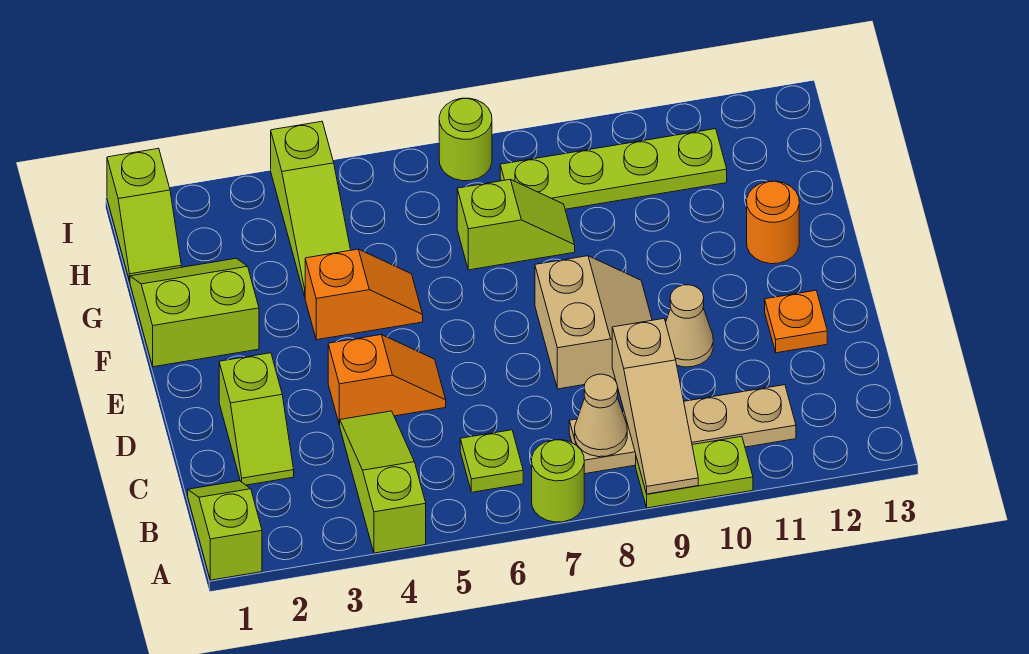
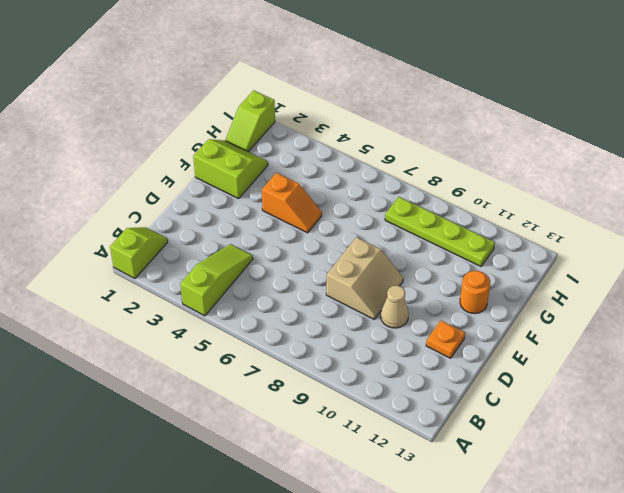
none -> lime round brick A7 level 1
none -> lime plate A9:A10 level 1
none -> lime plate B6 level 1

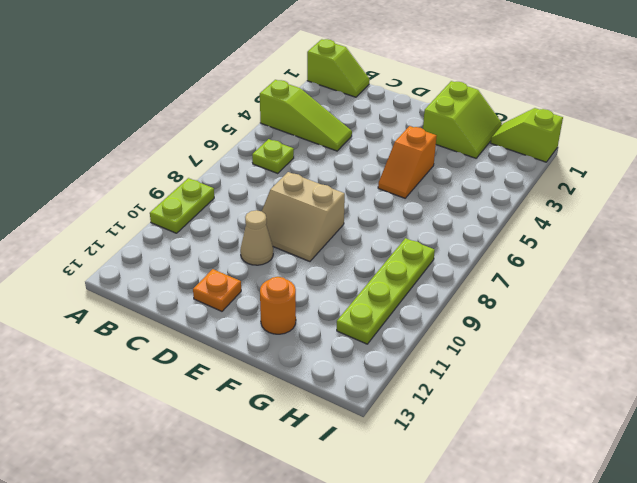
none -> lime round brick A7 level 1
none -> tan plate B8:B11 level 1
none -> lime slope C2:D2 level 1 top D

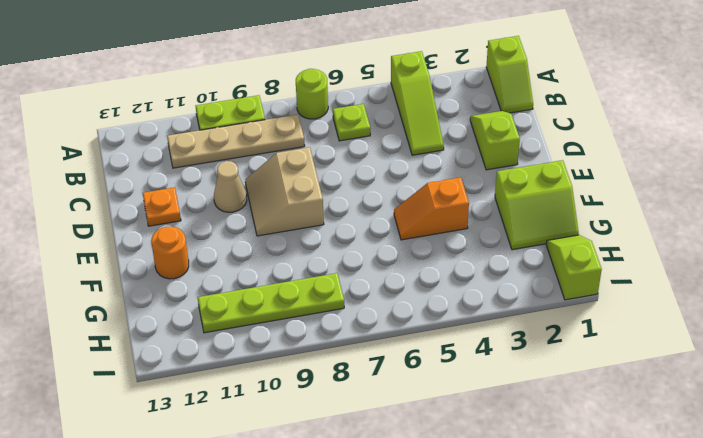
none -> orange slope D4:D5 level 1 top 4
none -> lime slope G4:I4 level 1 top I
none -> lime slope G7:G8 level 1 top 7

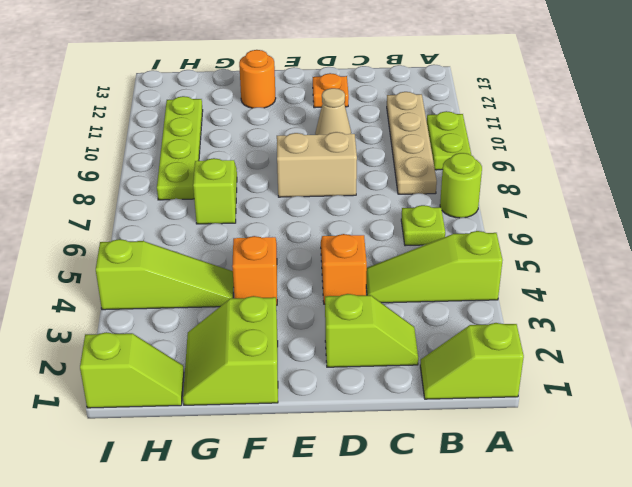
none -> lime round brick I7 level 1
none -> tan slope A9:C9 level 2 top C
none -> tan cone B8 level 2

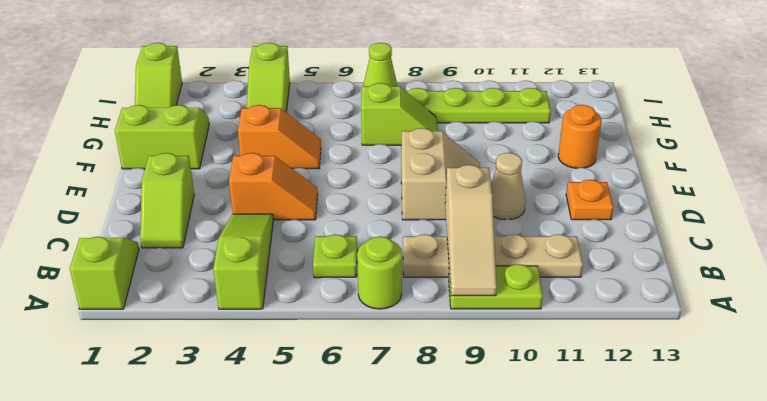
lime cone I7 level 1 -> lime round brick I7 level 1
none -> tan cone B8 level 2

